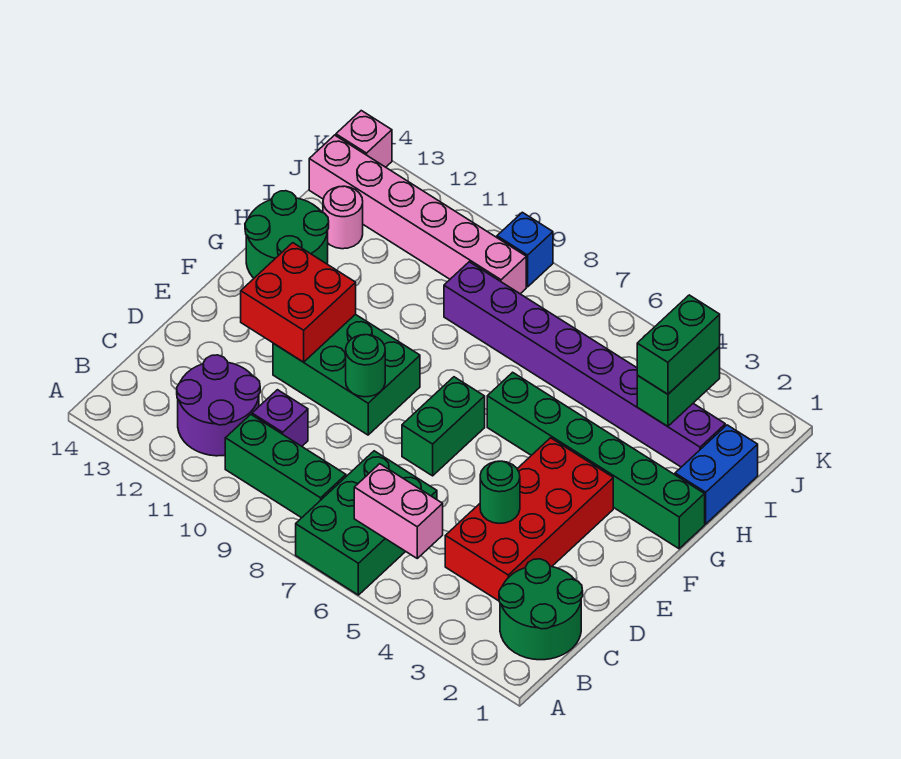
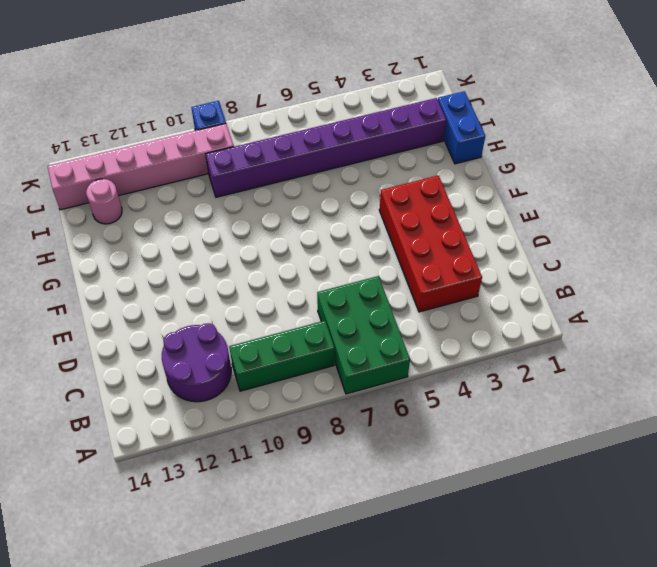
none -> green round brick B1:C2 level 1
none -> purple brick C10 level 1
none -> green brick E7:F7 level 1

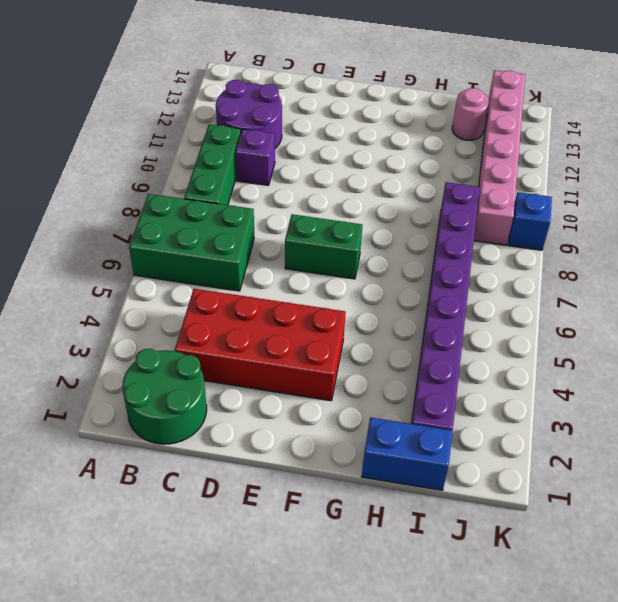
none -> green brick E9:F11 level 1
none -> green brick G1:G6 level 1
none -> green round brick G13:H14 level 1

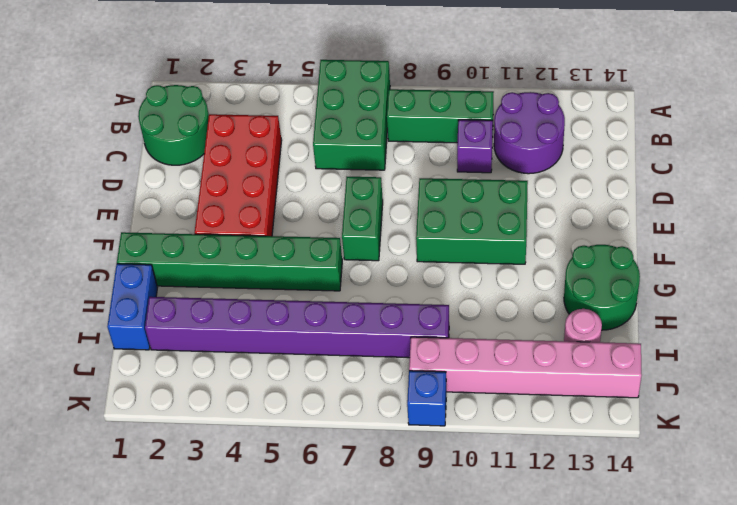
none -> pink brick K14 level 1
none -> pink brick B5:B6 level 2
none -> green round brick D4 level 2

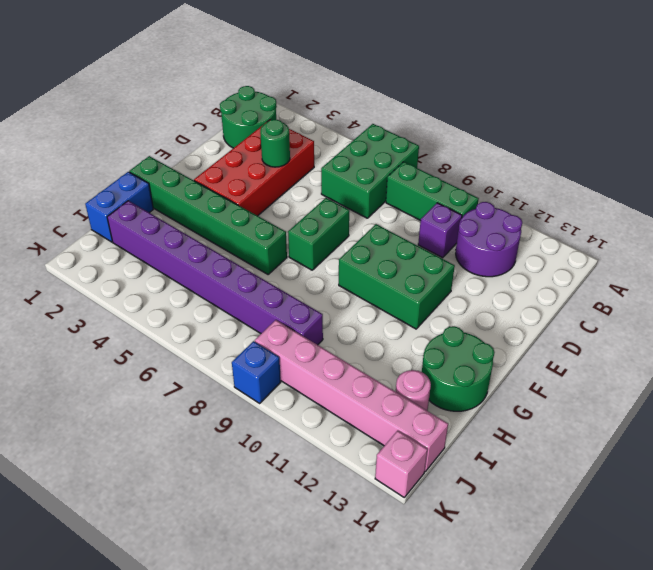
none -> pink brick B5:B6 level 2
none -> green round brick E9 level 2
none -> red brick E11:F12 level 2

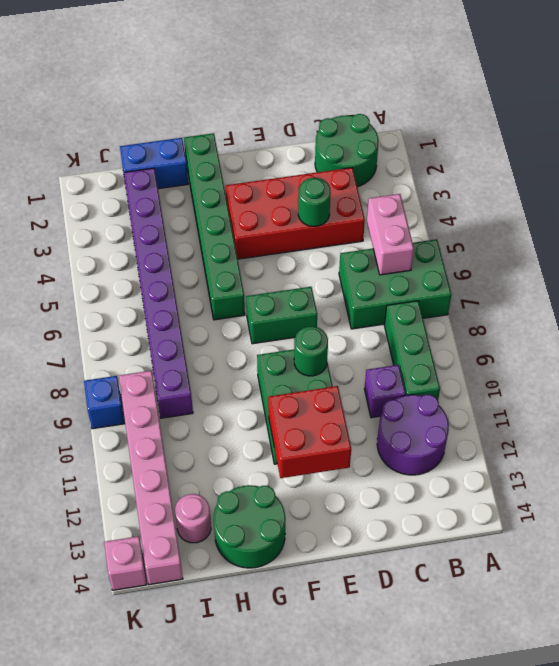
none -> green brick I3:J3 level 2
none -> green brick I3:J3 level 3

